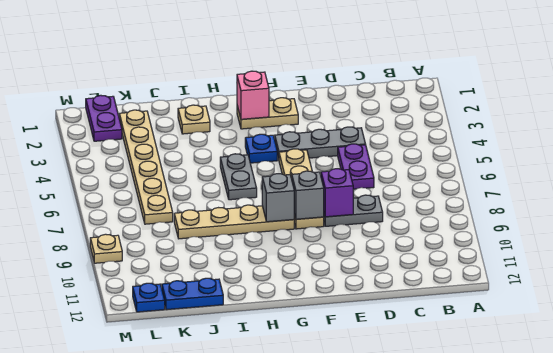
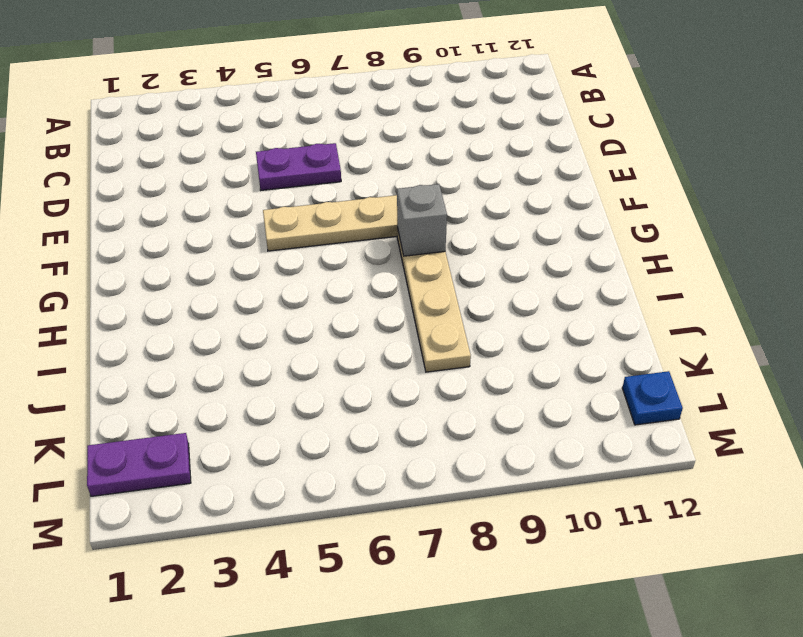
none -> grey plate D4:F4 level 1
none -> grey plate D8:E8 level 1
none -> tan plate F2:G2 level 1

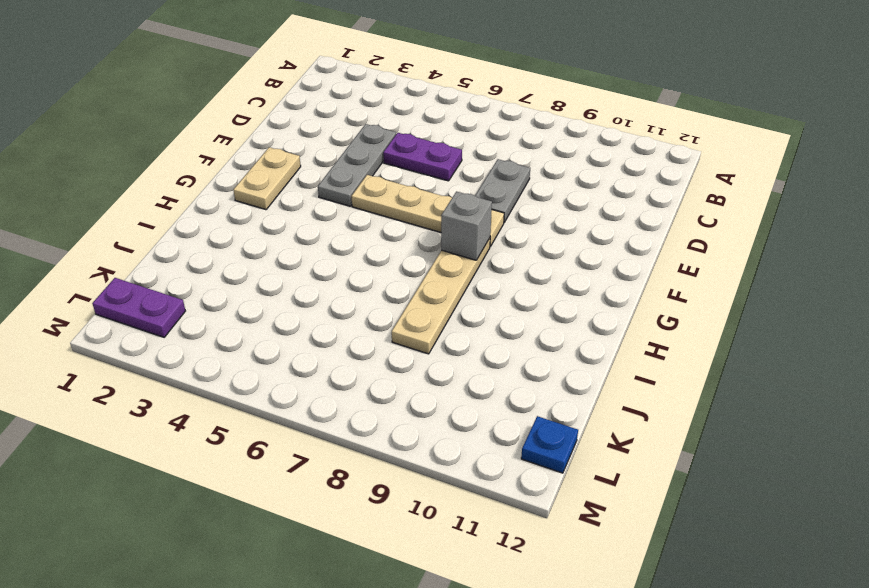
none -> blue plate G4 level 1
none -> grey plate H5:H6 level 1
none -> tan plate I2 level 1

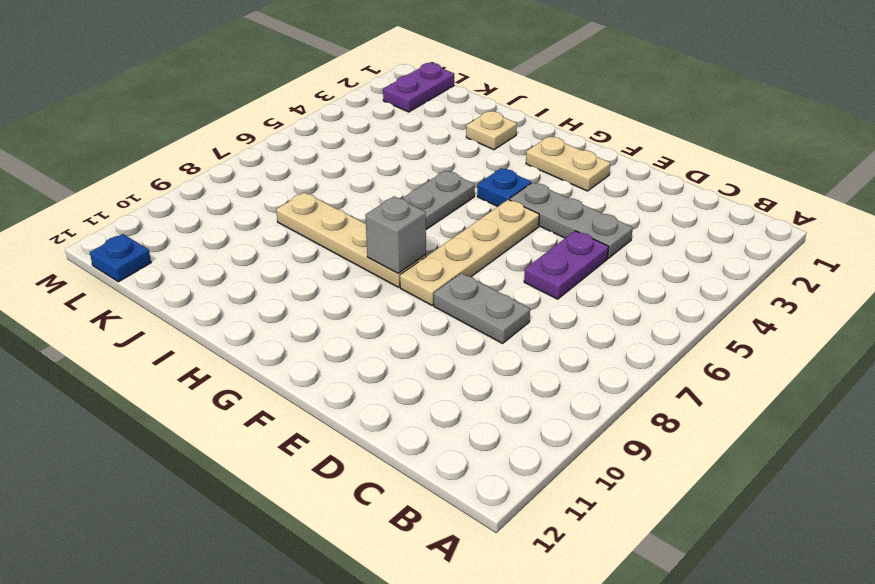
none -> blue plate J12:K12 level 1
none -> tan plate K2:K7 level 1
none -> tan plate M9 level 1

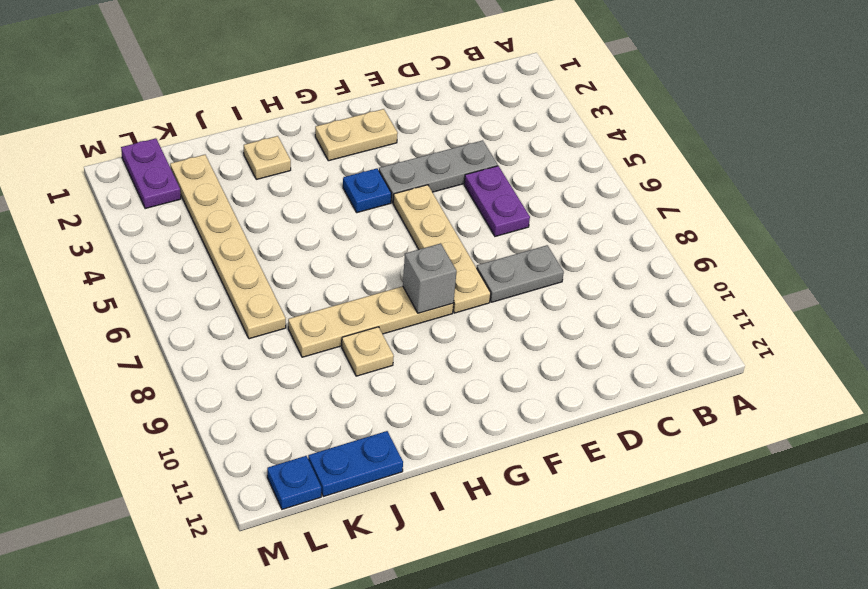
tan plate I9 level 1 -> tan plate M9 level 1
none -> grey plate H5:H6 level 1
none -> purple brick E8 level 2
none -> grey brick F8 level 2

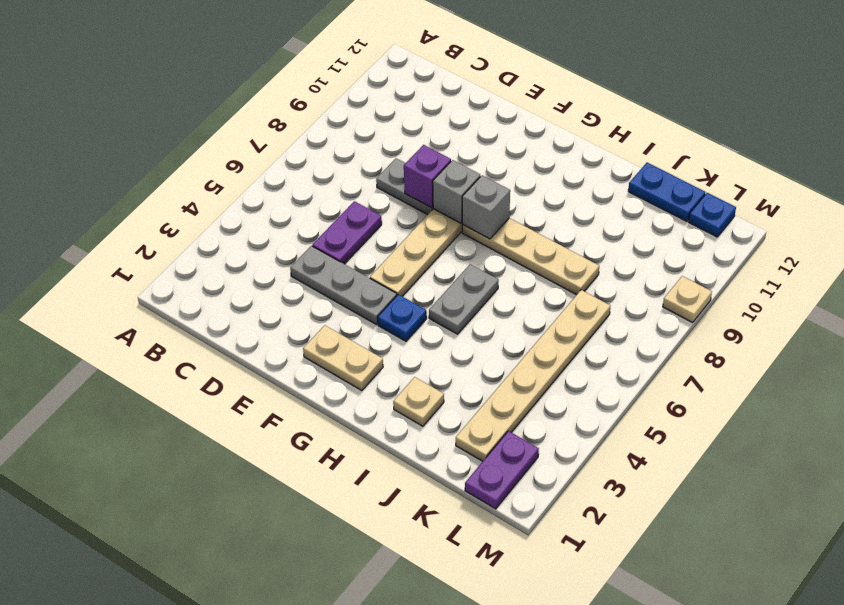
none -> pink brick G2 level 2

